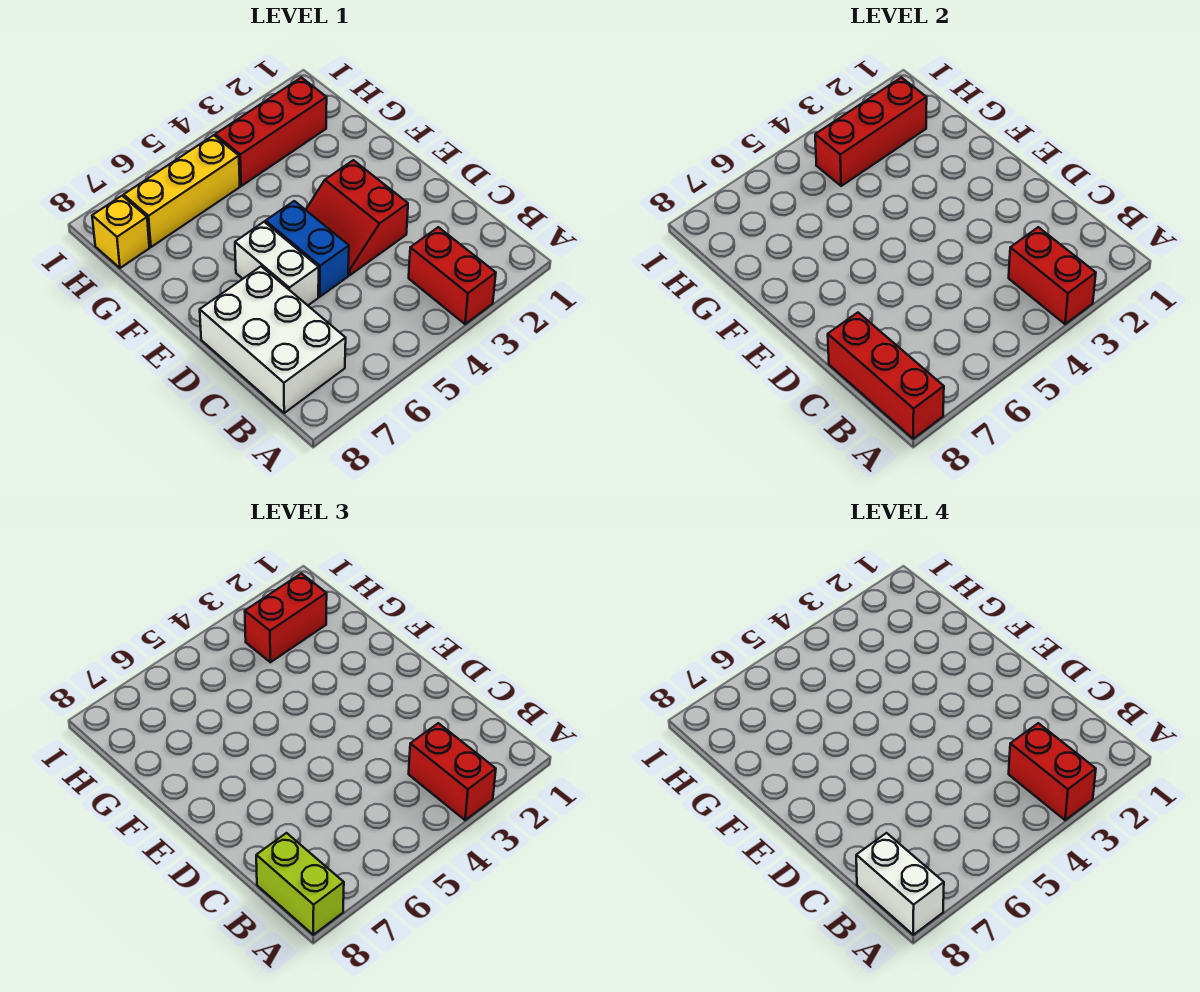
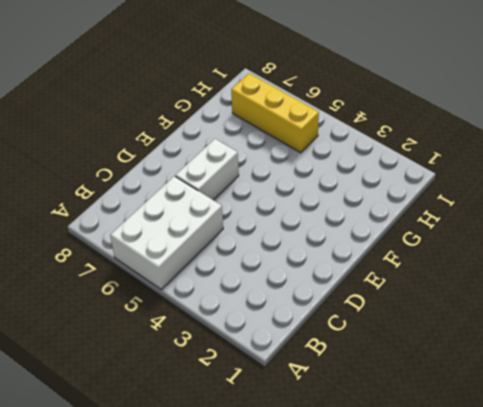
white brick A5:C6 level 1 -> white brick B7:D8 level 1
none -> red brick A3:B3 level 1
none -> red slope D3:E4 level 1 top 3
none -> blue brick D5:E5 level 1

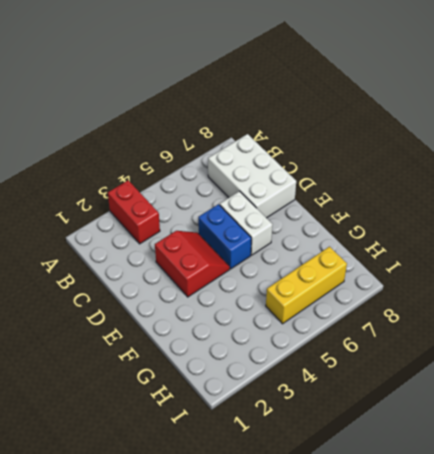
none -> red brick H2:H4 level 1
none -> yellow brick H8 level 1
none -> red brick A3:B3 level 2

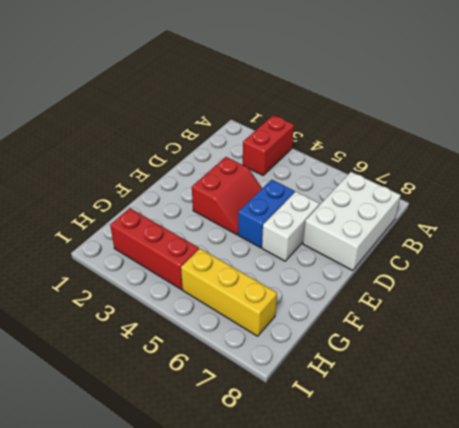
none -> yellow brick H8 level 1
none -> red brick A3:B3 level 2
none -> red brick A8:C8 level 2

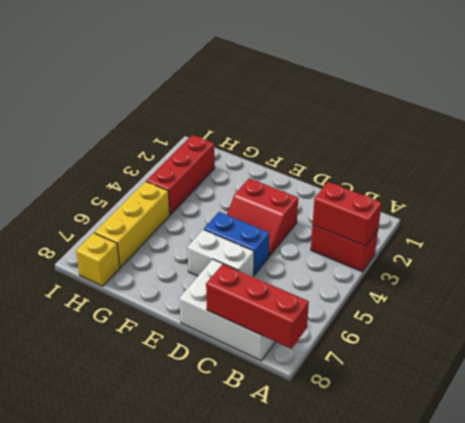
none -> red brick H2:H4 level 2
none -> red brick A3:B3 level 3
none -> lime brick A8:B8 level 3

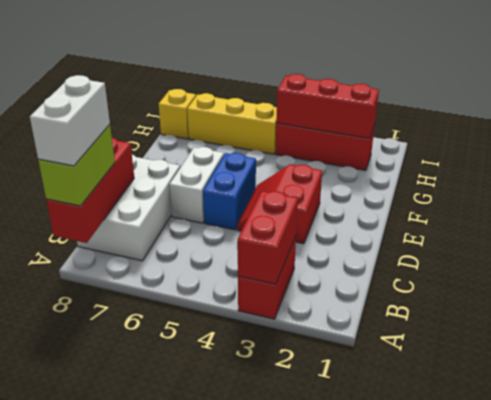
none -> red brick A3:B3 level 3
none -> red brick H2:H3 level 3
none -> red brick A3:B3 level 4

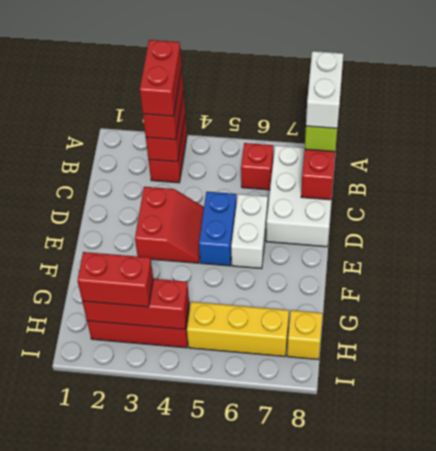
red brick B6 level 1 -> none

